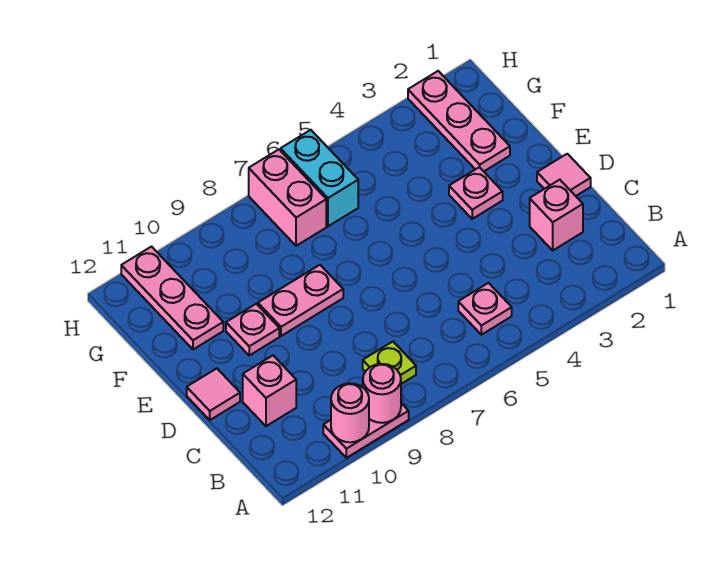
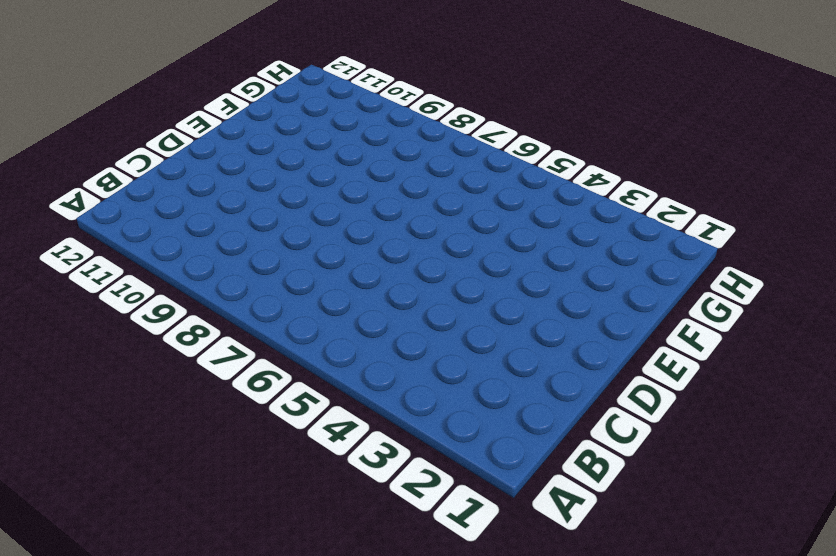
none -> pink plate A9:A10 level 1
none -> pink plate B5 level 1
none -> lime plate B8 level 1

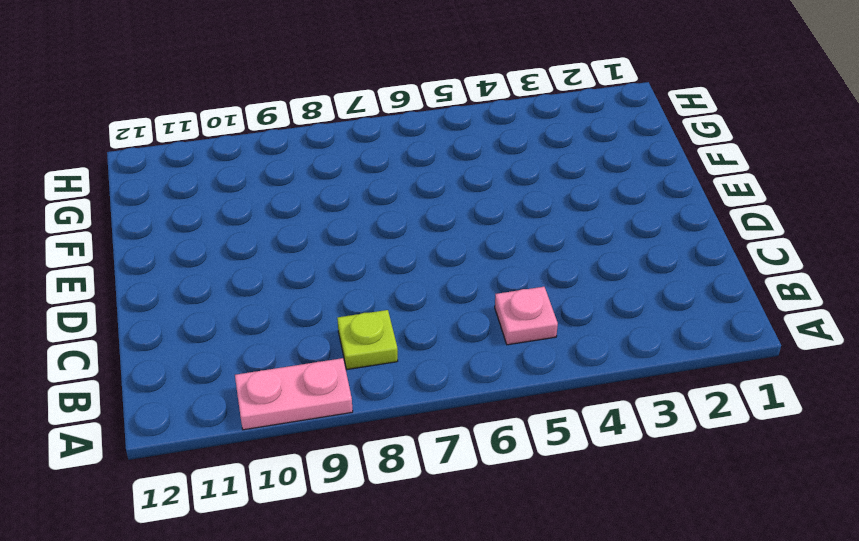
none -> pink brick C2 level 1
none -> pink brick C11 level 1
none -> pink tile D1 level 1

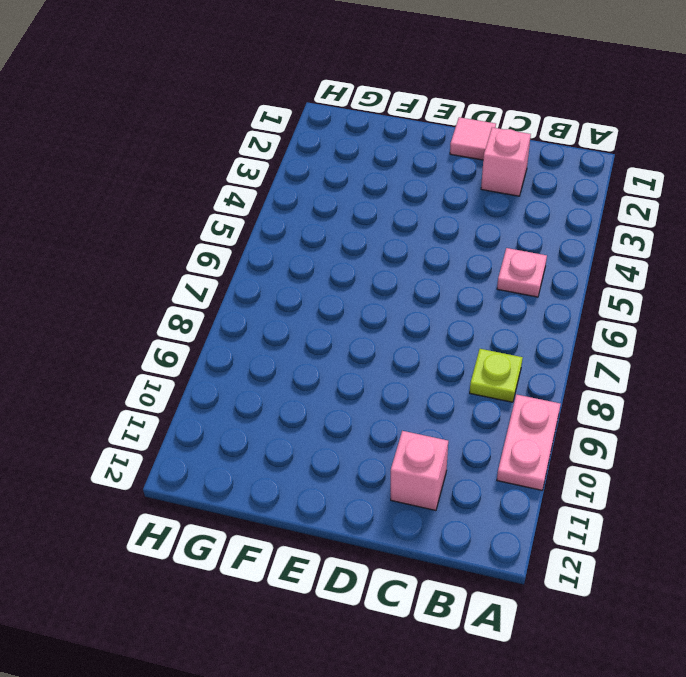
none -> pink tile D12 level 1
none -> pink plate E3 level 1
none -> pink plate E8:E9 level 1

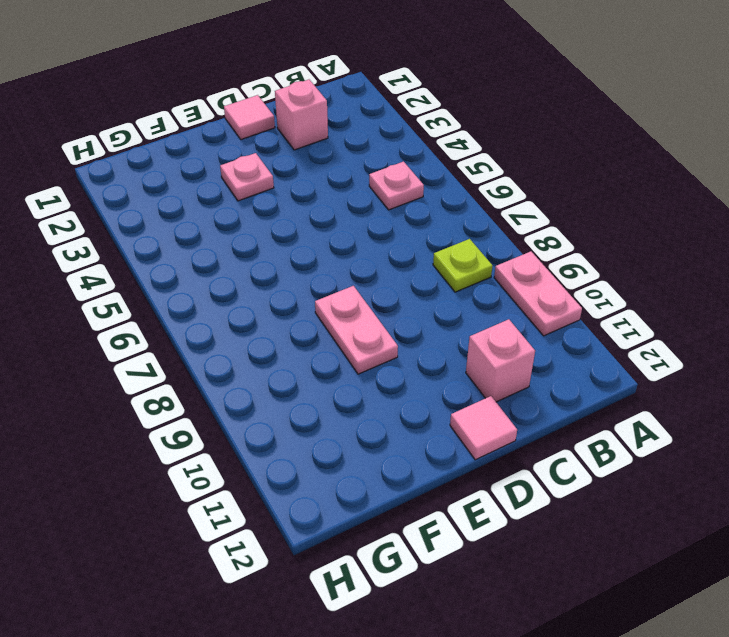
none -> pink plate E10 level 1
none -> pink plate F2:H2 level 1
none -> pink plate F11:H11 level 1

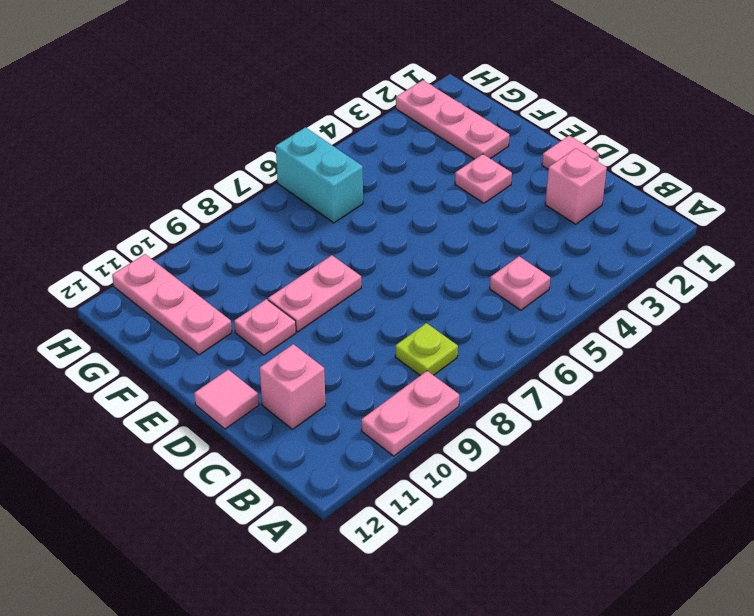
none -> pink brick G7:H7 level 1
none -> pink round brick A9 level 2
none -> pink round brick A10 level 2

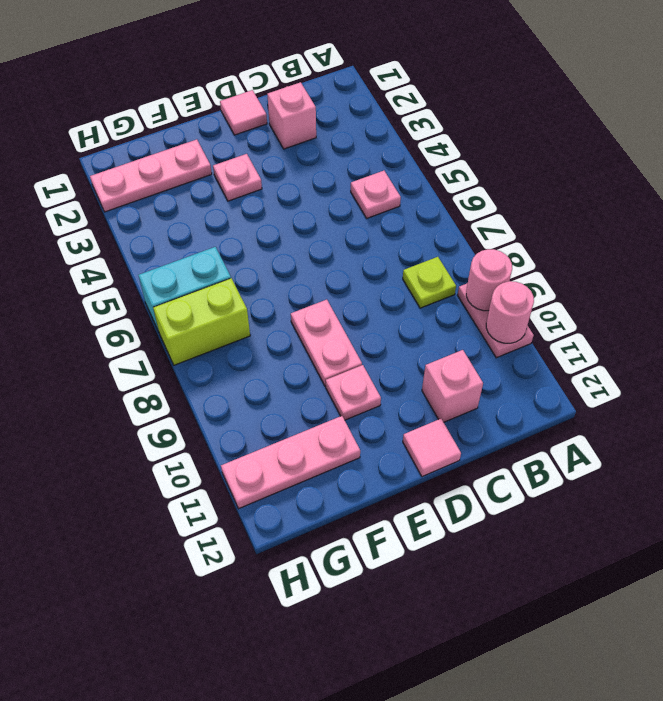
lime brick G7:H7 level 1 -> pink brick G7:H7 level 1

